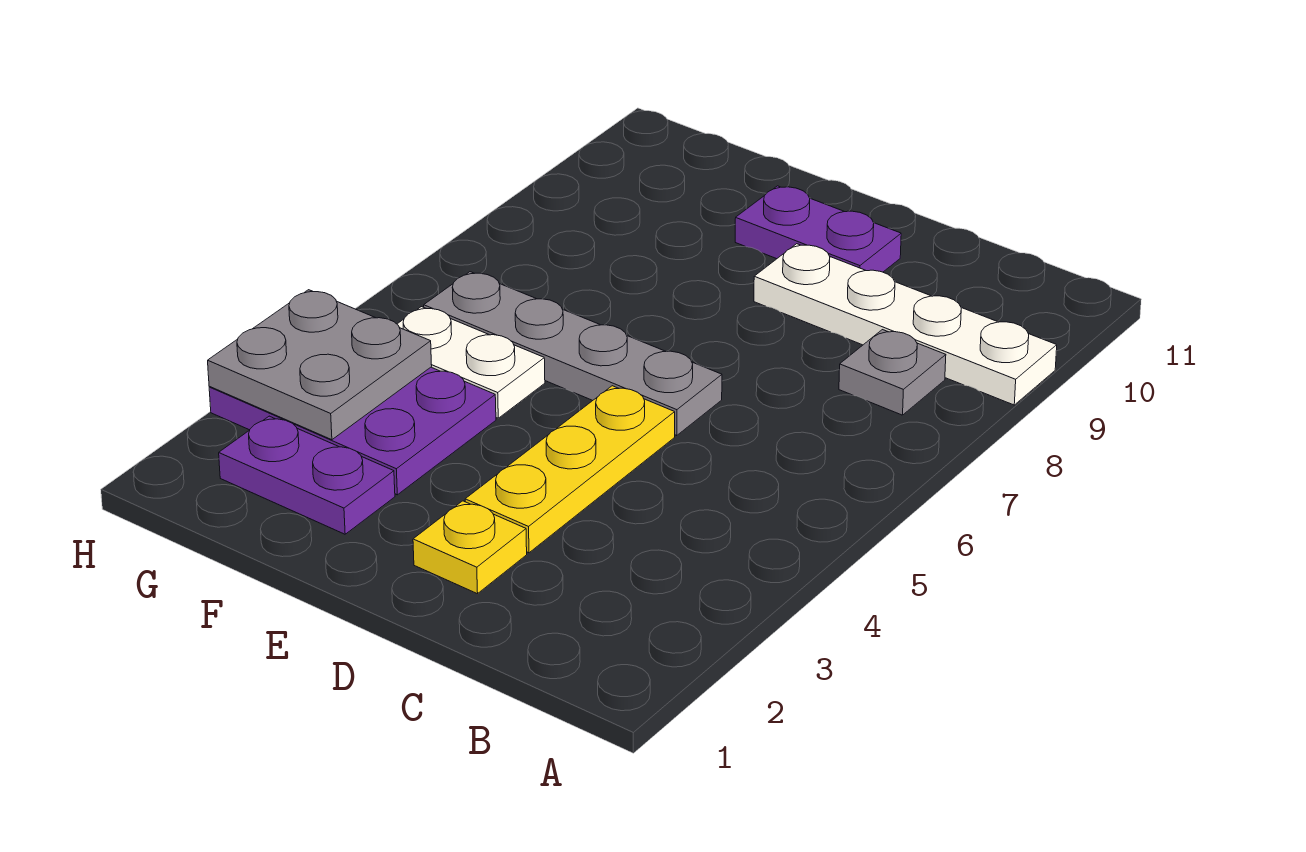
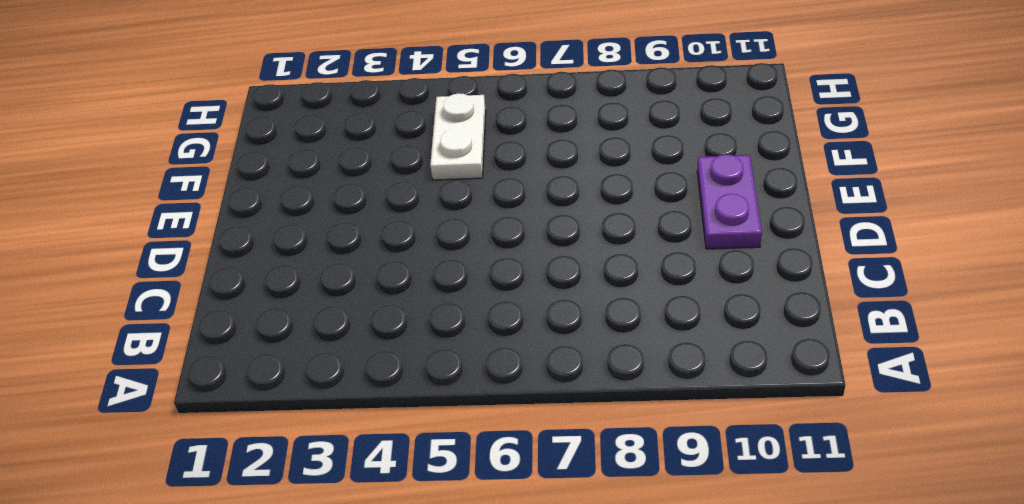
none -> white plate A9:D9 level 1
none -> grey plate B8 level 1

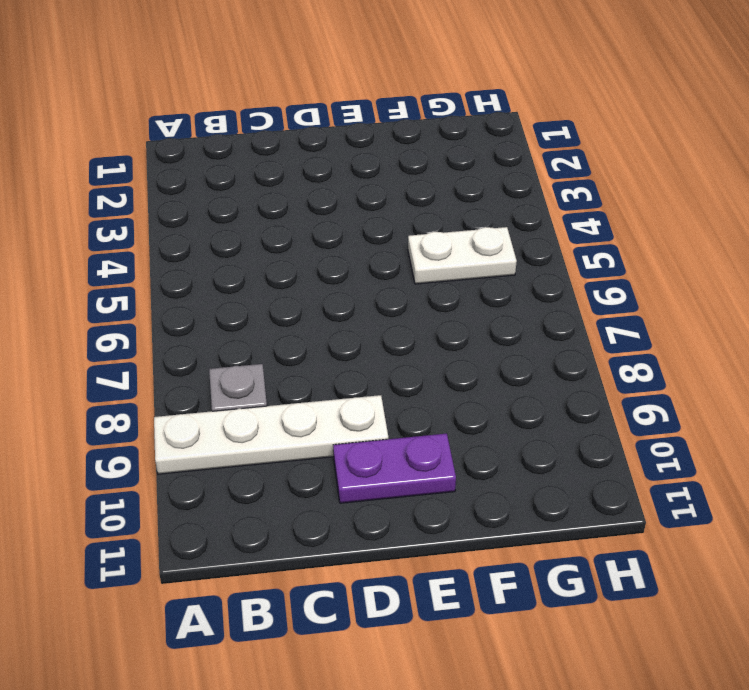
none -> yellow plate D2 level 1
none -> yellow plate D3:D5 level 1

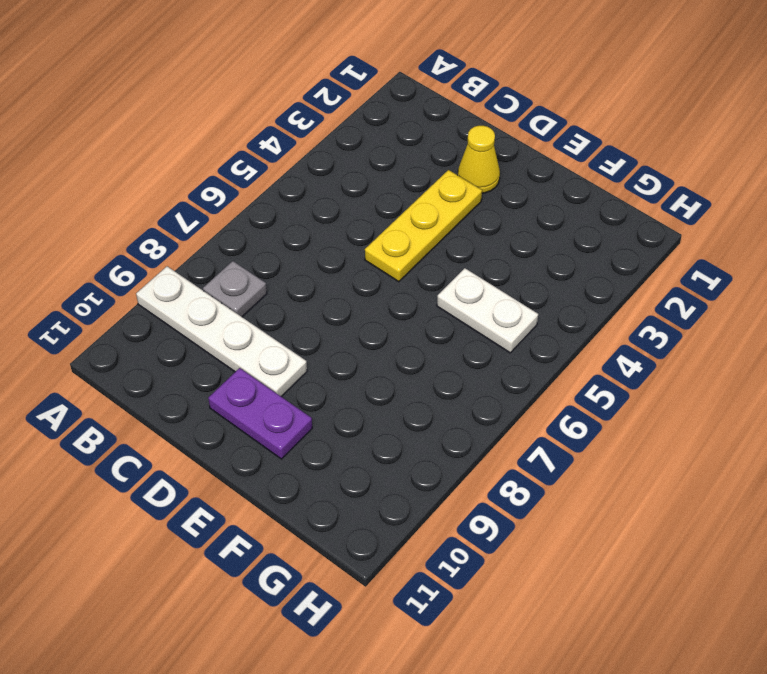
yellow cone D2 level 1 -> yellow plate D2 level 1
none -> grey plate D6:G6 level 1
none -> purple plate F2:G2 level 1

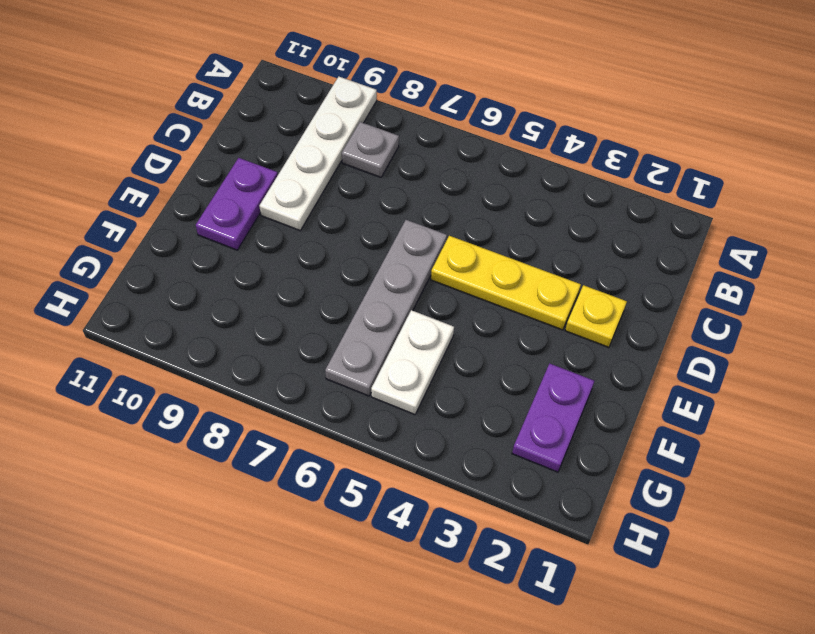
none -> purple plate F3:H4 level 1
none -> grey plate G3:H4 level 2

